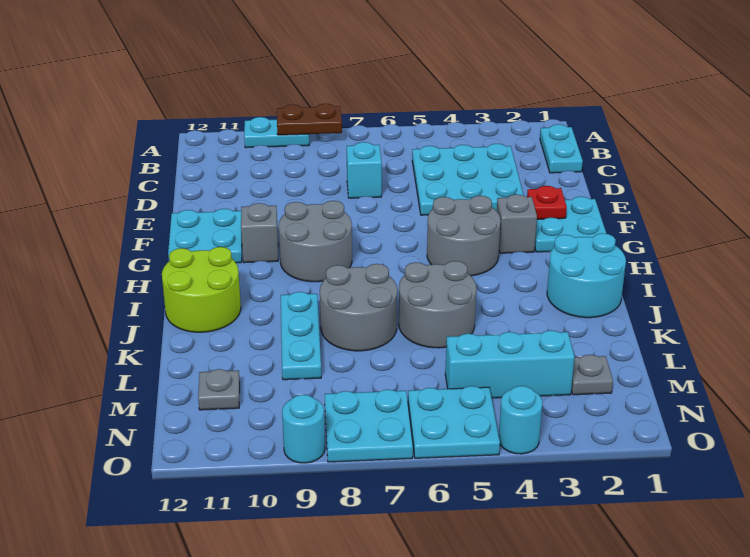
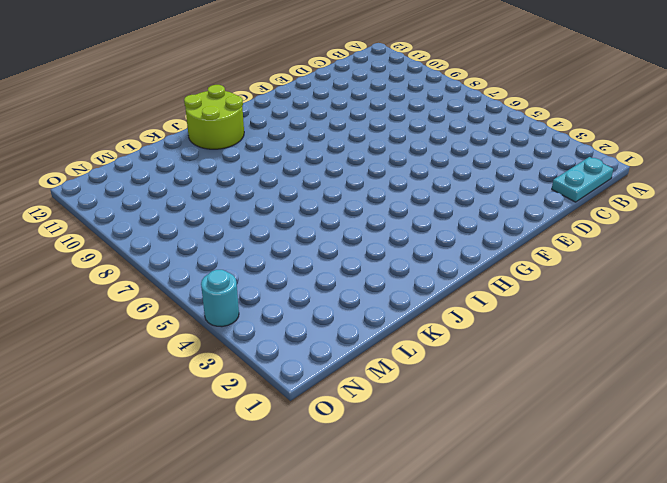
none -> cyan plate A9:A10 level 1
none -> cyan plate C3:E5 level 1
none -> cyan brick D7 level 1

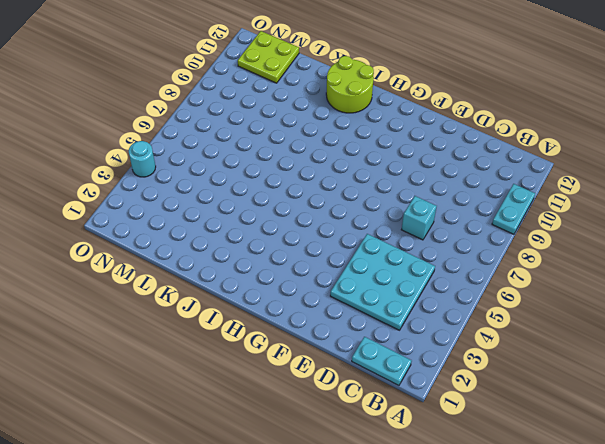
lime plate M11:N12 level 1 -> grey plate M11 level 1
none -> cyan plate F1:G2 level 1
none -> cyan plate F11:G12 level 1
none -> grey brick G3 level 1

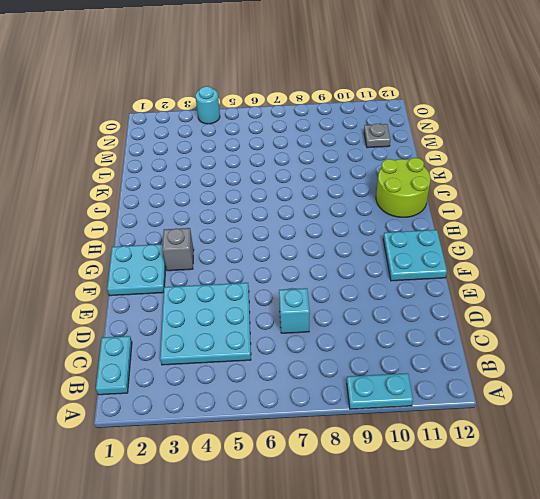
none -> grey round brick G4:H5 level 1
none -> grey round brick G8:H9 level 1
none -> grey brick G10 level 1

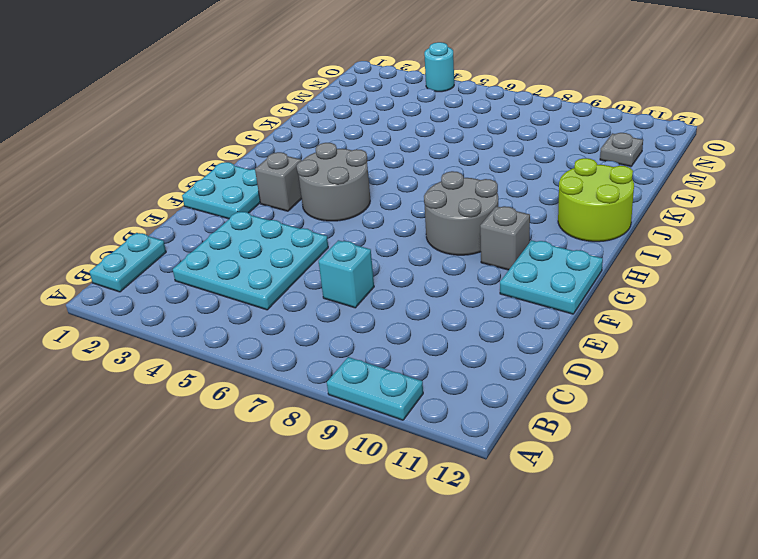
none -> cyan round brick I1:J2 level 1
none -> grey round brick J5:K6 level 1
none -> grey round brick J7:K8 level 1

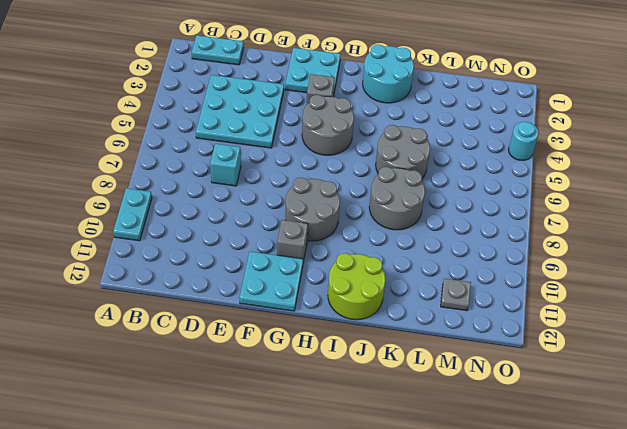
none -> cyan plate J9:L9 level 1
none -> grey plate M2 level 1
none -> cyan brick M3:M5 level 1

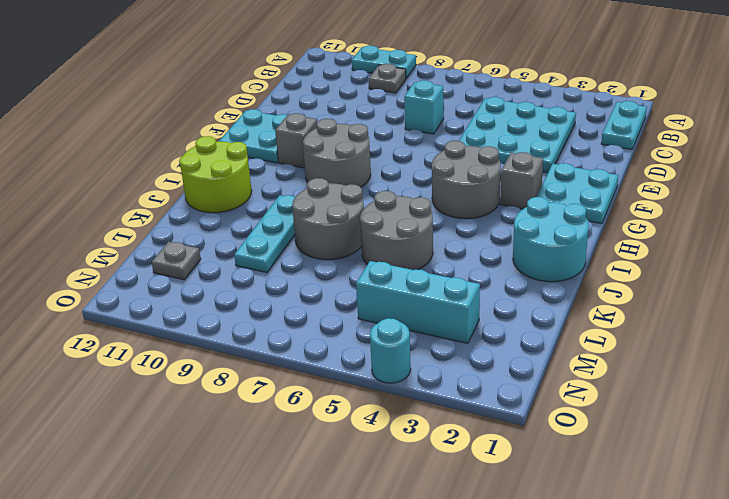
grey plate B9 level 1 -> grey plate M2 level 1
none -> cyan plate N5:O6 level 1
none -> cyan plate N7:O8 level 1
none -> cyan round brick O9 level 1

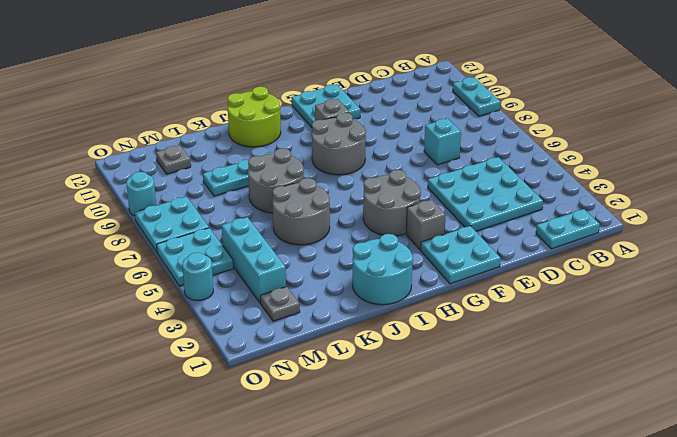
none -> brown plate A8:A9 level 2
none -> red plate F2 level 2

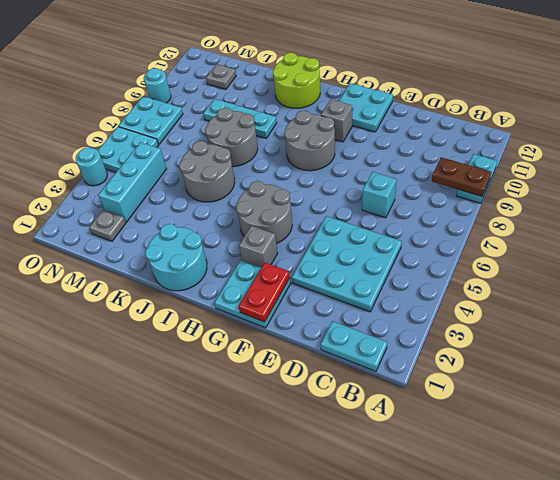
brown plate A9:B9 level 2 -> brown plate A8:A9 level 2
red plate F1:F2 level 2 -> red plate F2 level 2

